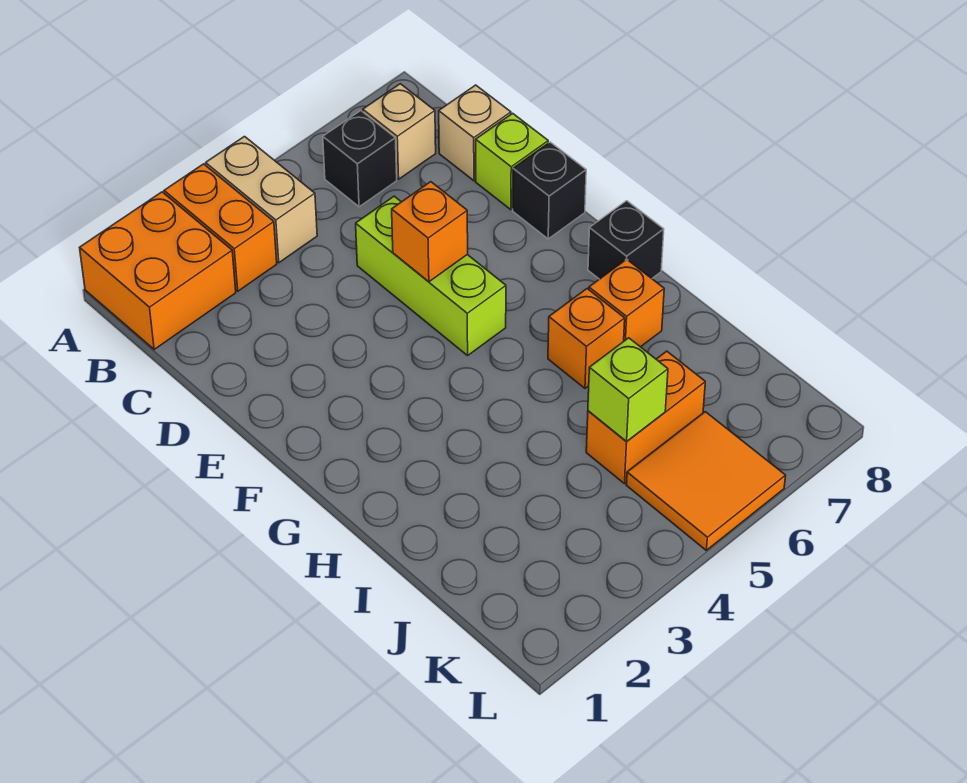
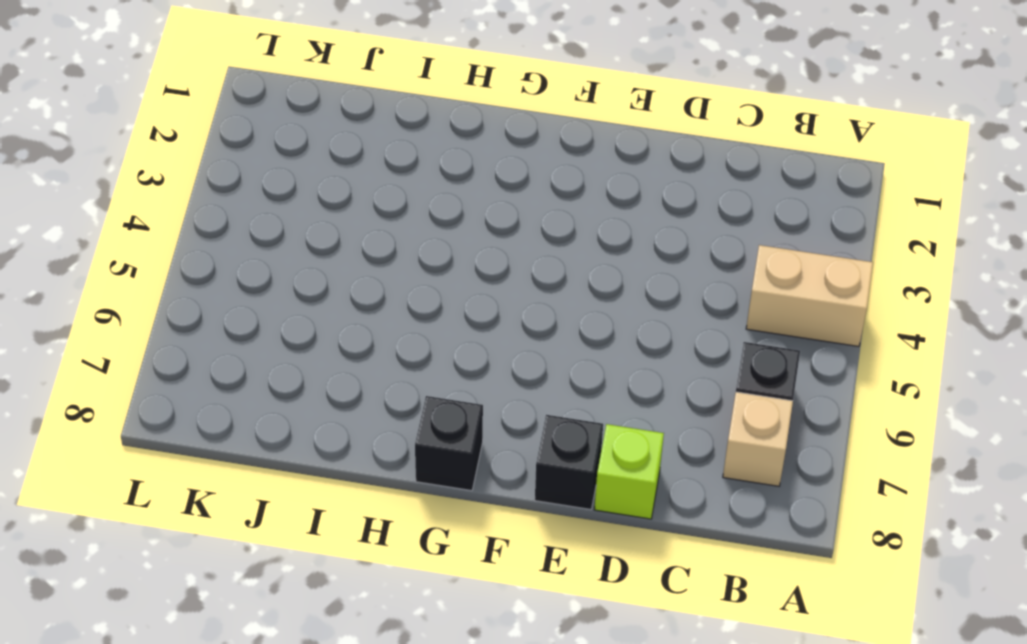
none -> orange brick A1:B2 level 1
none -> orange brick A3:B3 level 1
none -> tan brick C8 level 1

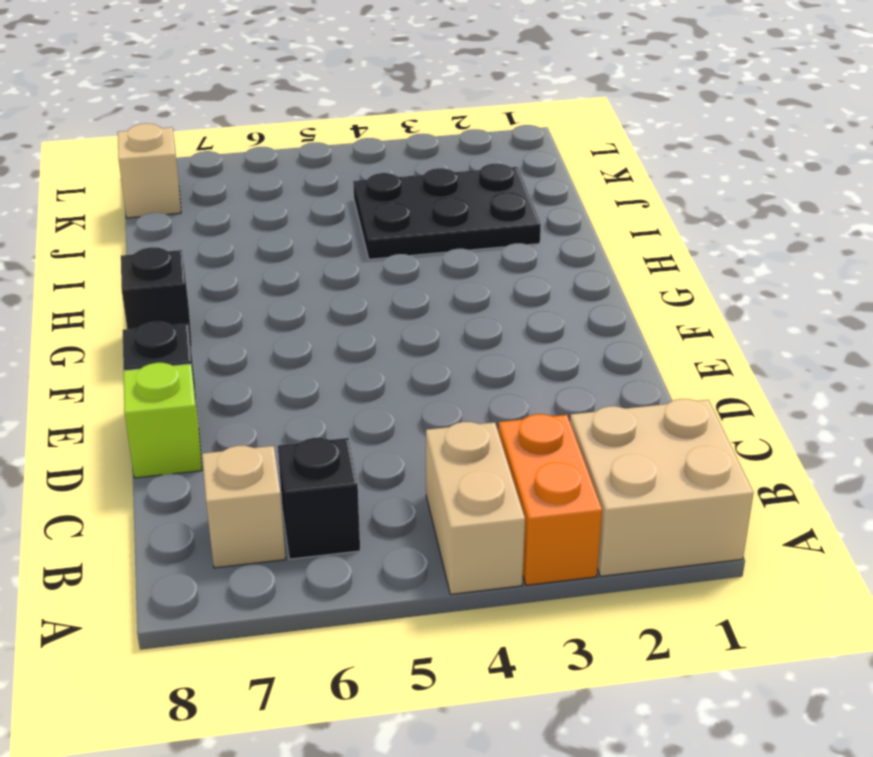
tan brick A1:B2 level 1 -> orange brick A1:B2 level 1
black plate I2:J4 level 1 -> none
tan brick K8 level 1 -> tan brick C8 level 1
none -> lime brick D5:F5 level 1
none -> orange brick H6 level 1
none -> orange brick H7 level 1

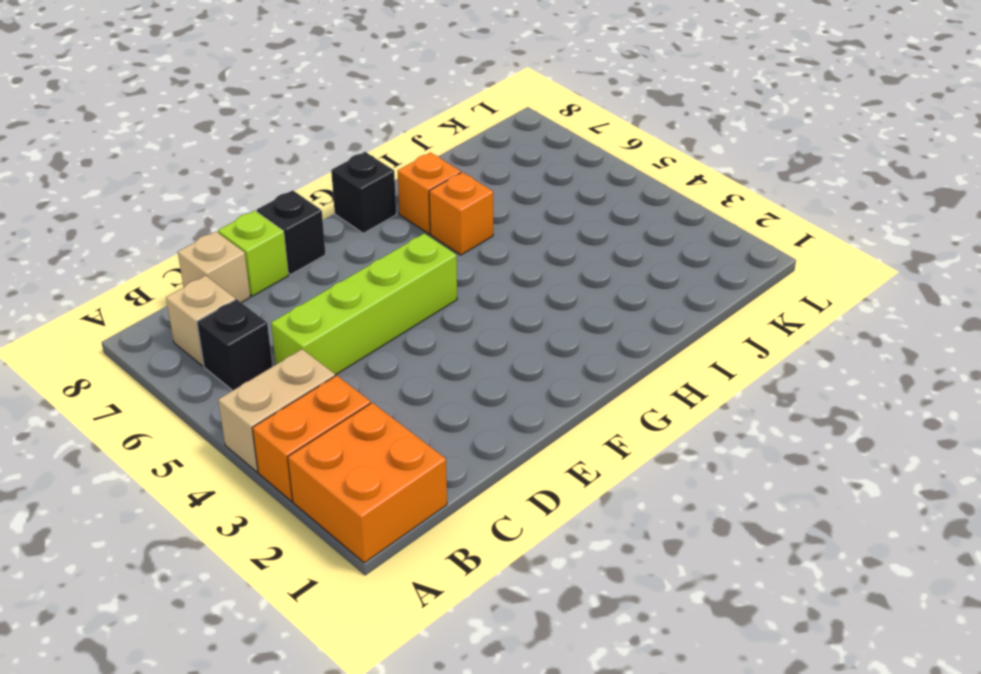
lime brick C5:F5 level 1 -> lime brick D5:F5 level 1
none -> orange brick J5:J6 level 1
none -> orange tile K5:L6 level 1
none -> orange brick E5 level 2

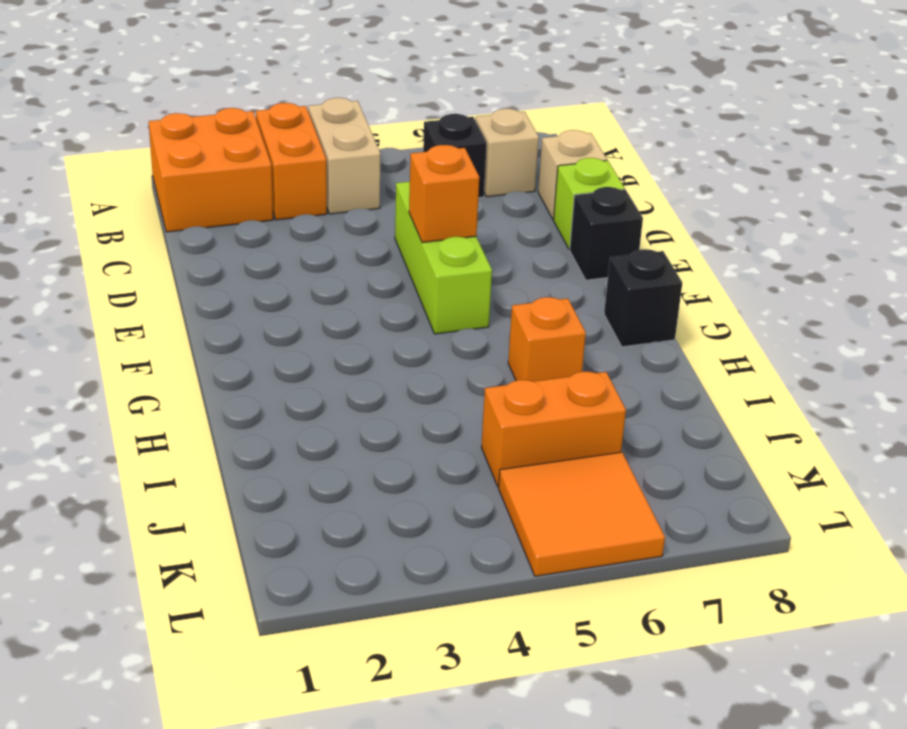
none -> orange brick H7 level 1
none -> lime brick J5 level 2

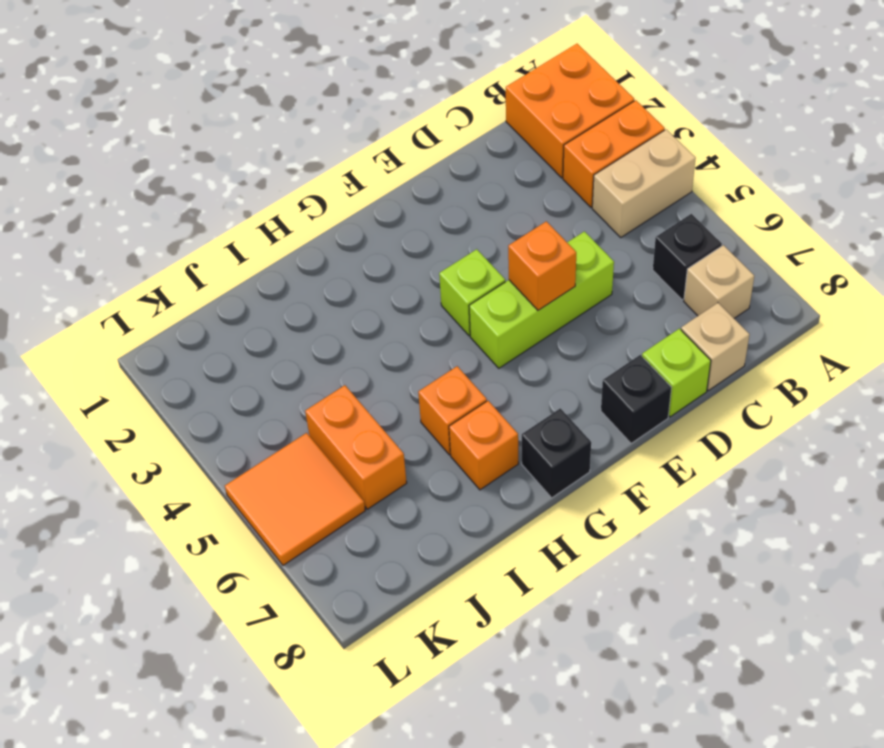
lime brick F4 level 1 -> lime brick J5 level 2

